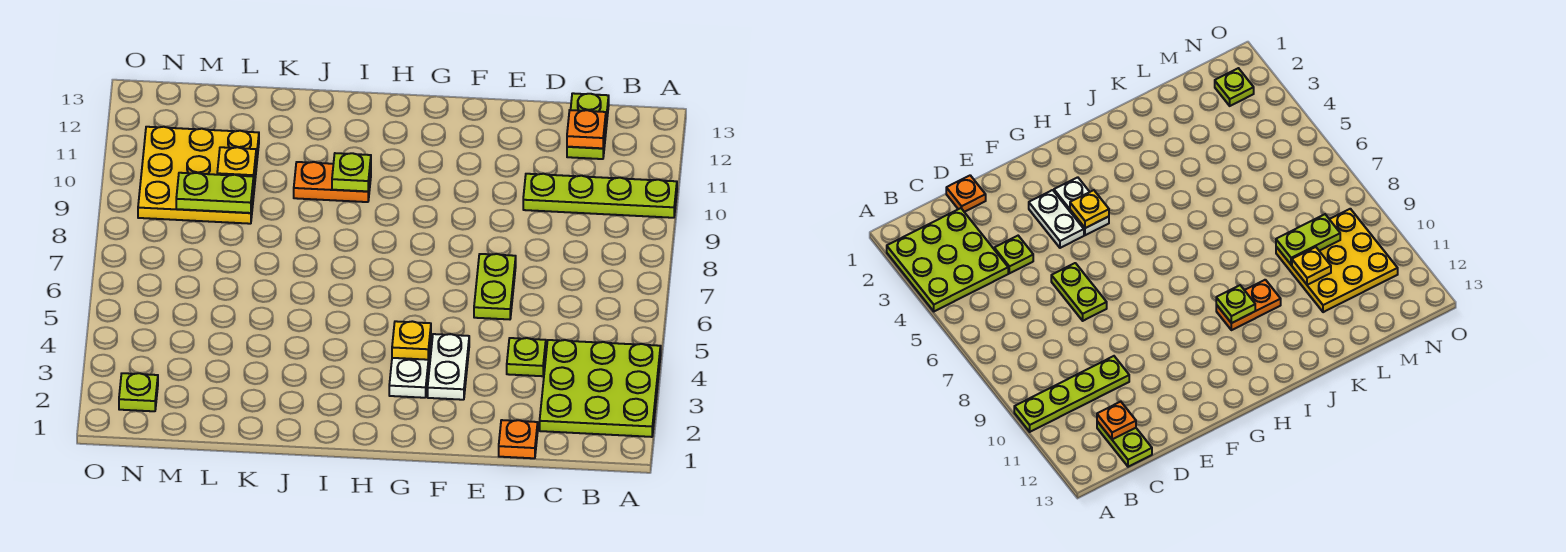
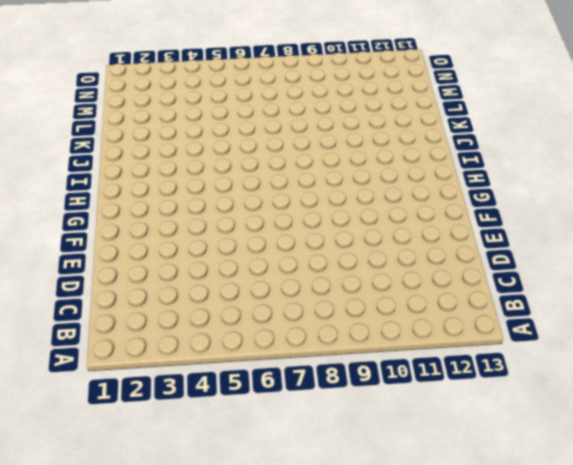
none -> lime plate A2:C4 level 1
none -> lime plate A10:D10 level 1
none -> lime plate C12:C13 level 1

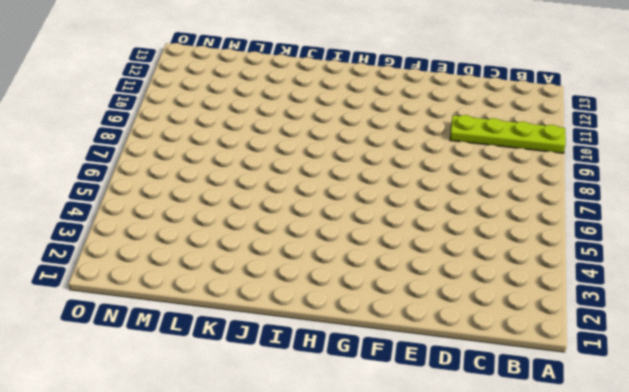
none -> lime plate A2:C4 level 1
none -> lime plate C12:C13 level 1
none -> orange plate D1 level 1

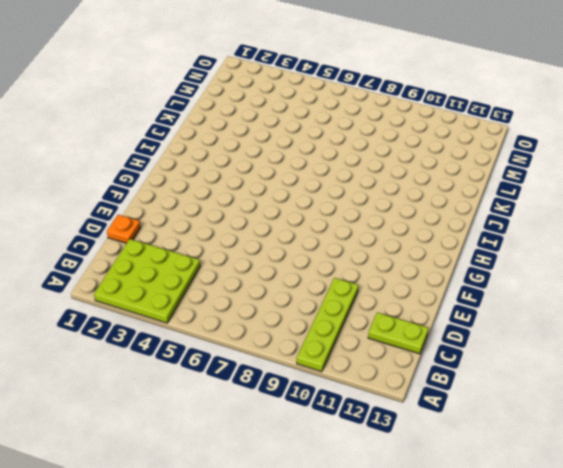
none -> lime plate D4 level 1
none -> lime plate E6:E7 level 1
none -> white plate F3:F4 level 1

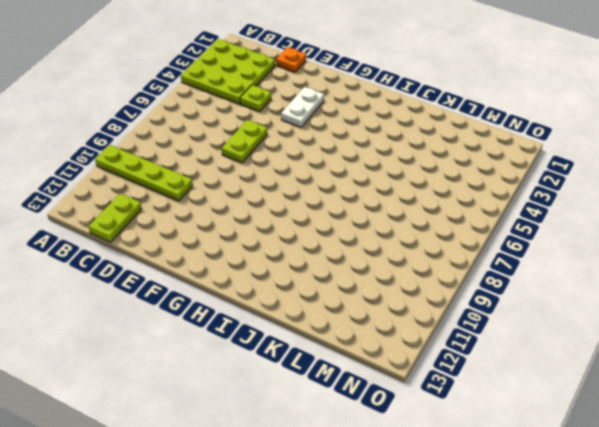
none -> white plate G3:G4 level 1
none -> orange plate I10:J10 level 1
none -> yellow plate L9:N11 level 1

